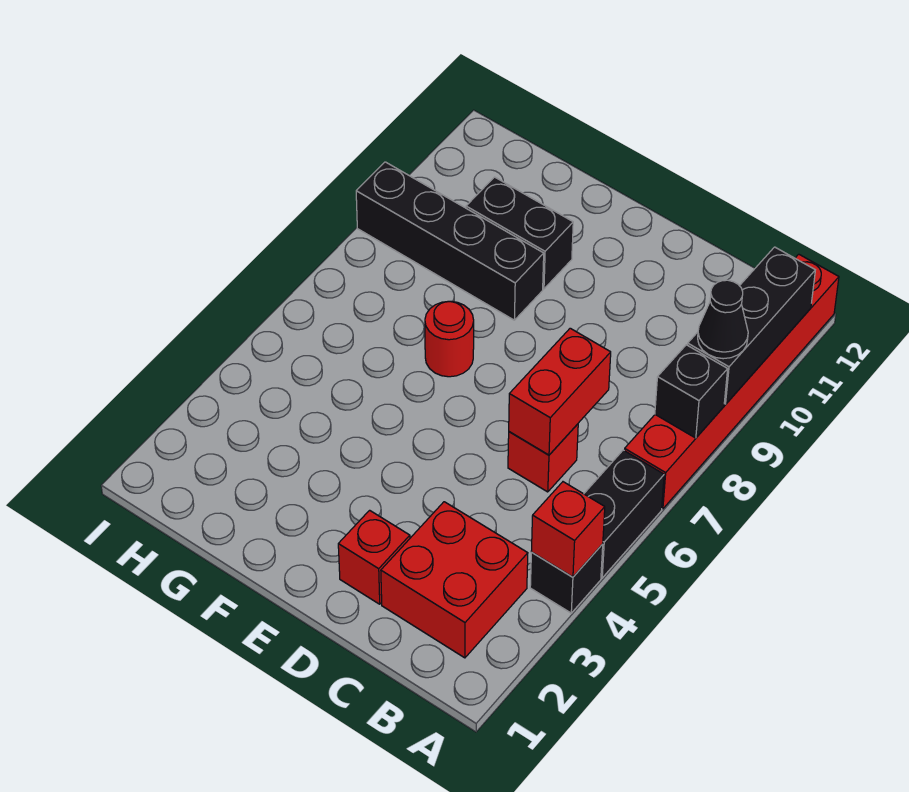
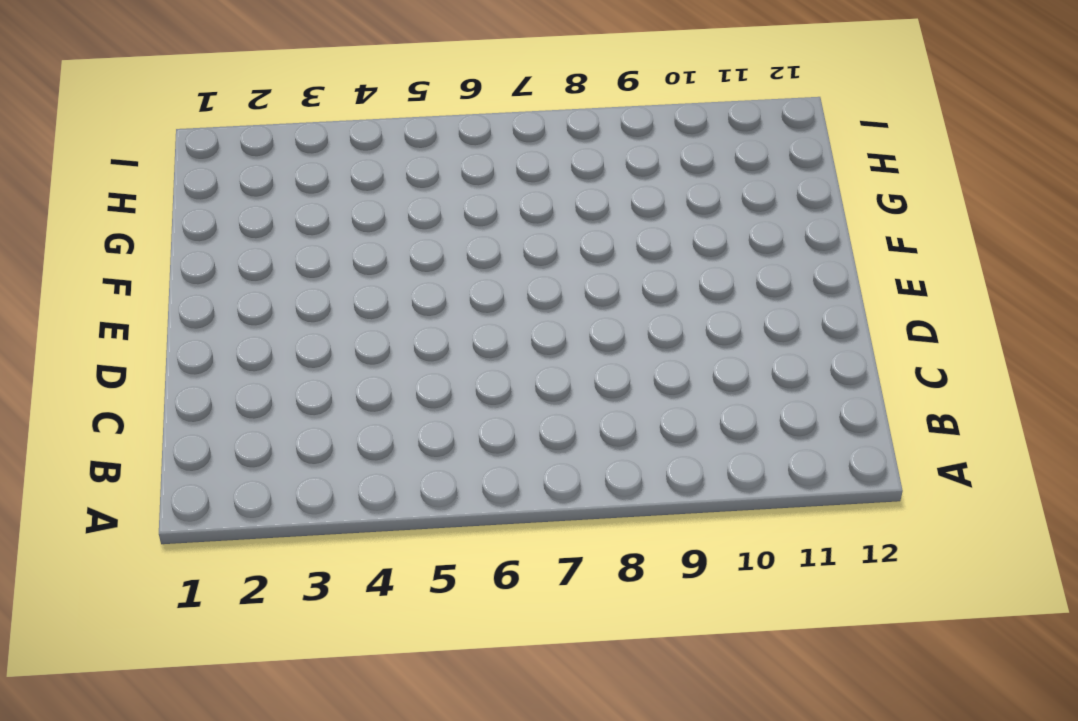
none -> black brick A4 level 1
none -> black brick A5:A6 level 1
none -> red brick A7:A12 level 1

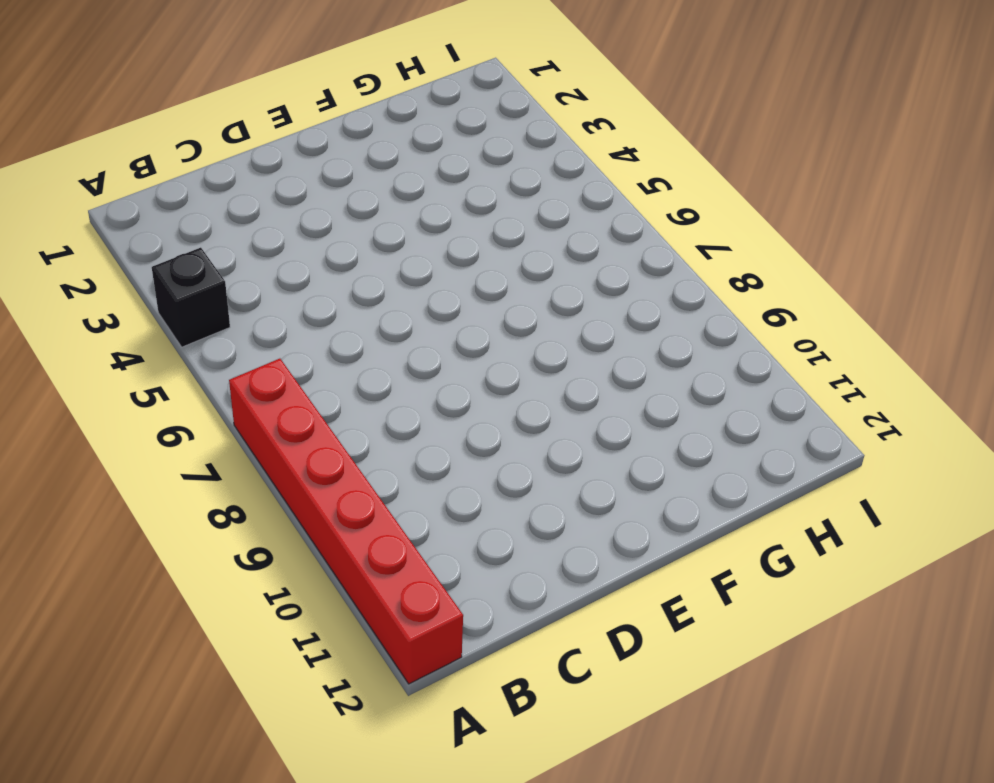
none -> black brick A5:A6 level 1
none -> red brick B2:C3 level 1
none -> red brick C6 level 1

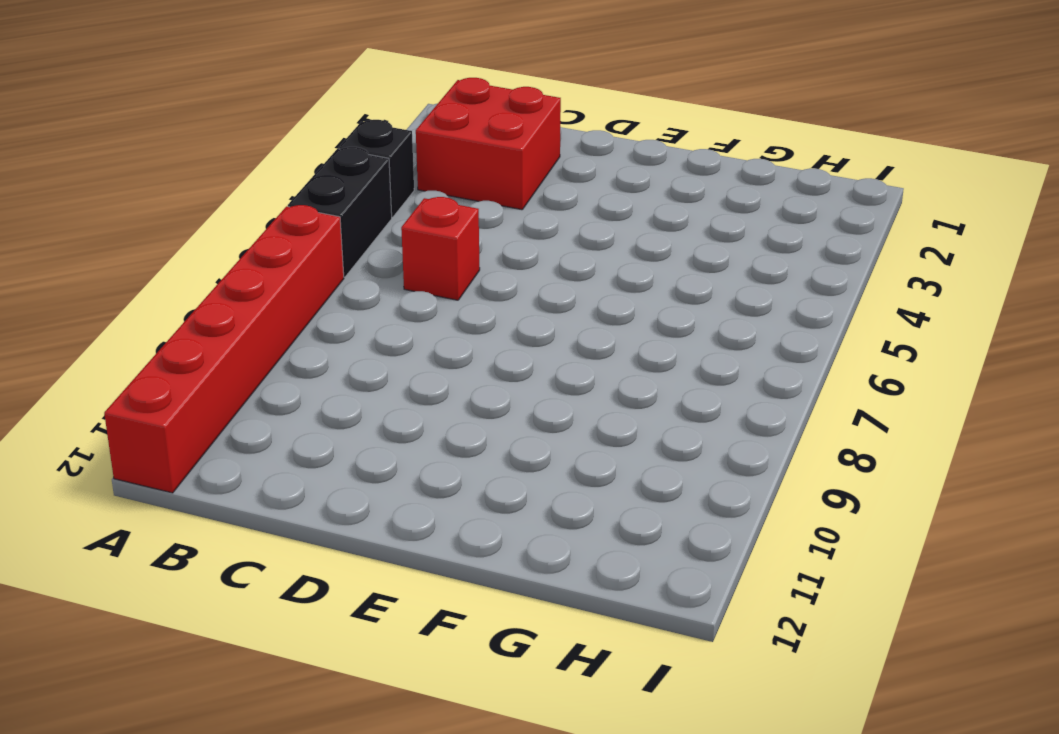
none -> red brick D2 level 1
none -> red round brick F7 level 1
none -> black brick F9:I9 level 1

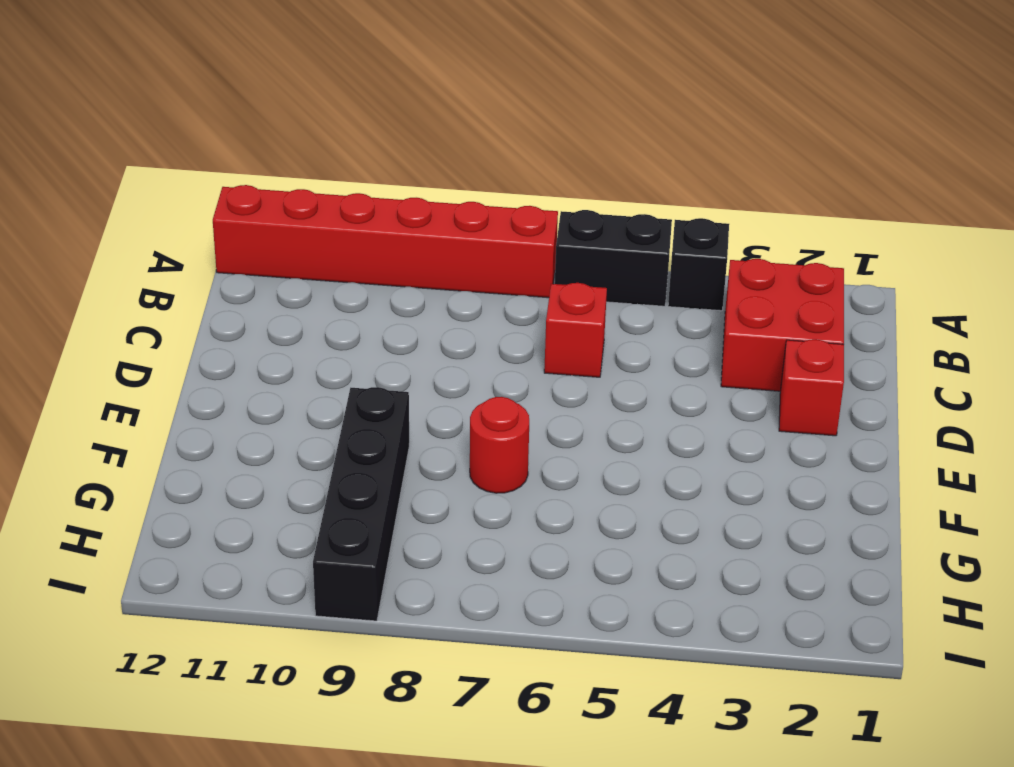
none -> black brick F10:G10 level 1
none -> red brick A4 level 2
none -> black brick A8 level 2

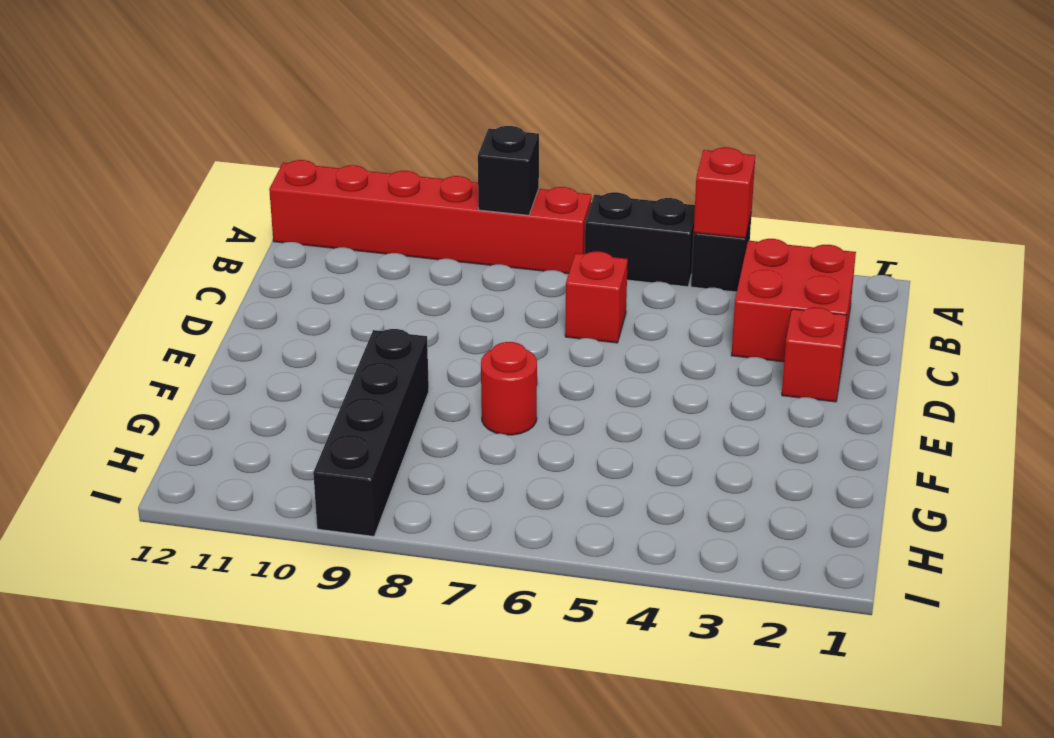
none -> black brick F10:G10 level 1
none -> black brick A9:A11 level 2
none -> red brick C6:C7 level 2

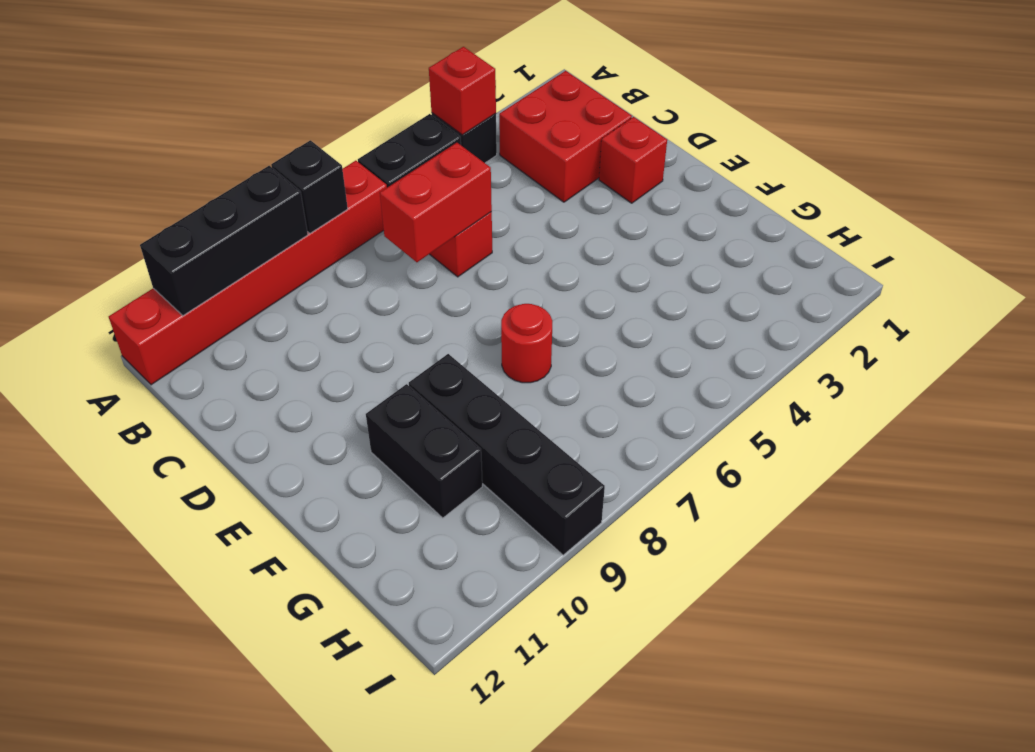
none -> black cone A9 level 3

